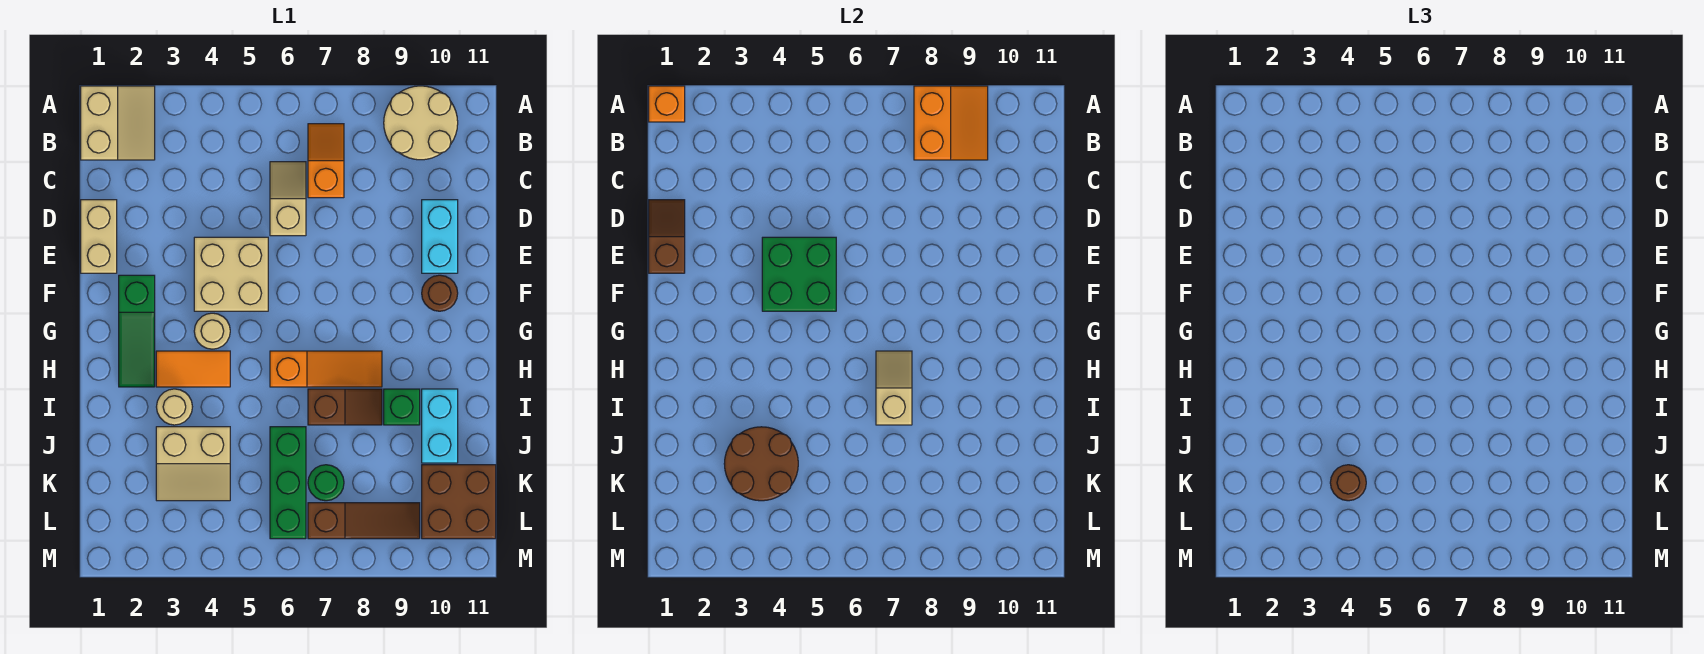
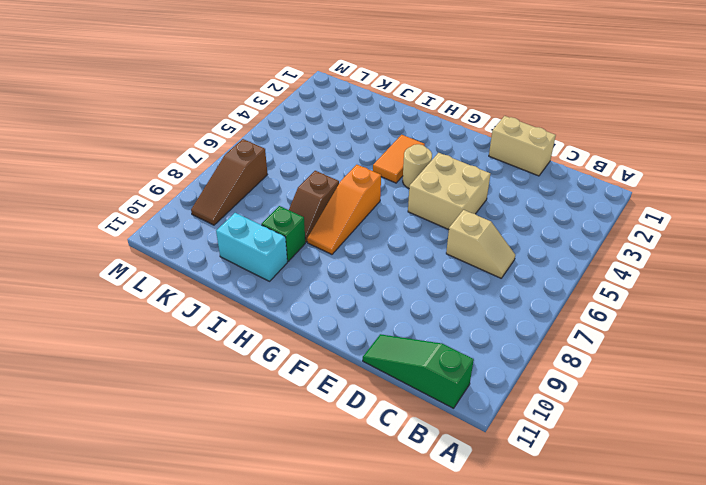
green slope B11:D11 level 1 top B -> green slope F2:H2 level 1 top F
none -> tan slope A1:B2 level 1 top 1
none -> tan round brick A9:B10 level 1
none -> orange slope B7:C7 level 1 top C

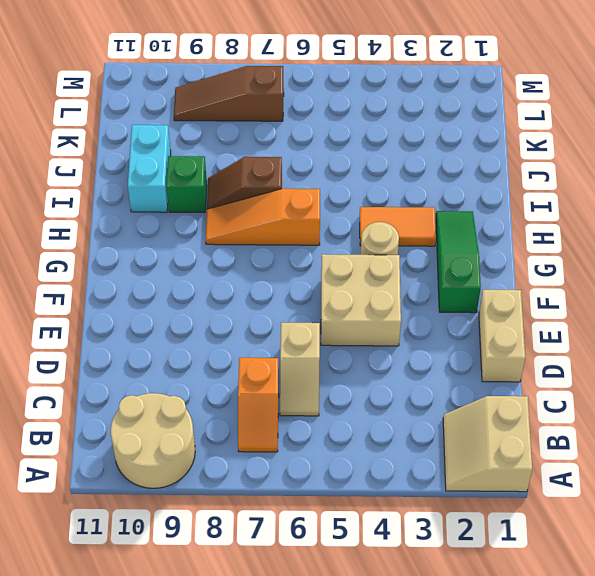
none -> cyan brick D10:E10 level 1
none -> brown round brick F10 level 1
none -> tan round brick I3 level 1

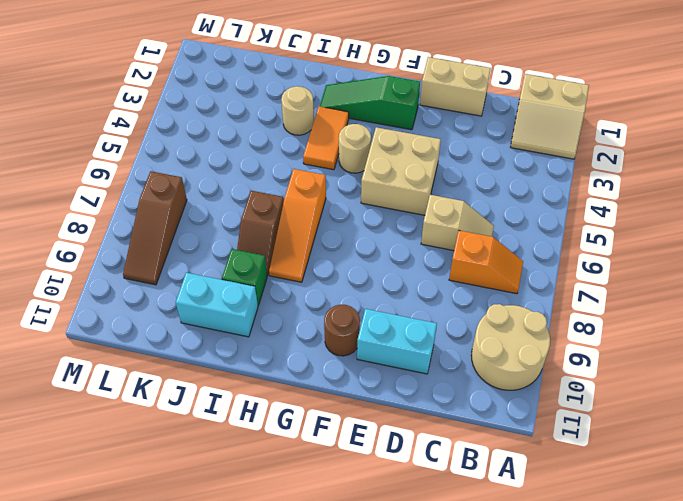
none -> tan slope J3:K4 level 1 top J
none -> green brick J6:L6 level 1
none -> green round brick K7 level 1

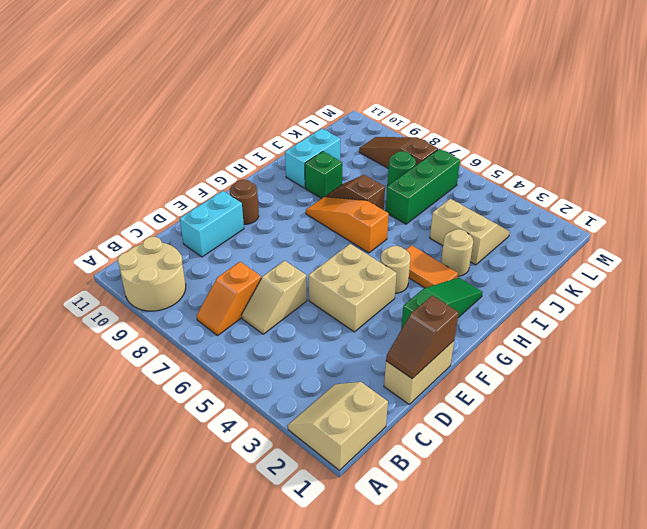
none -> brown brick K10:L11 level 1
none -> orange brick A1 level 2
none -> orange slope A8:B9 level 2 top 8

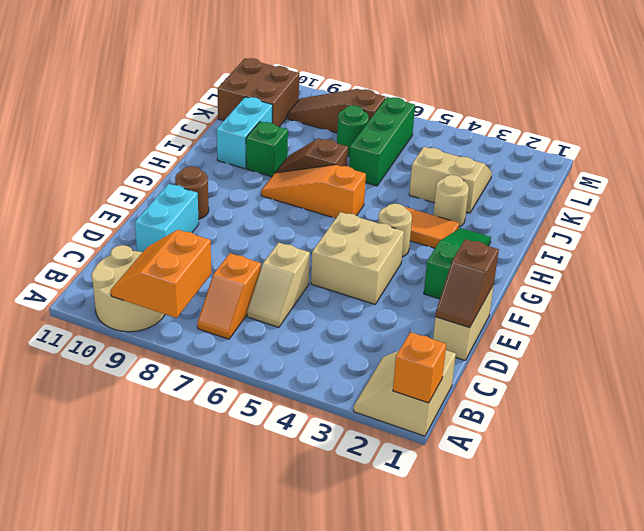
none -> green brick E4:F5 level 2
none -> tan slope H7:I7 level 2 top I
none -> brown round brick J3:K4 level 2

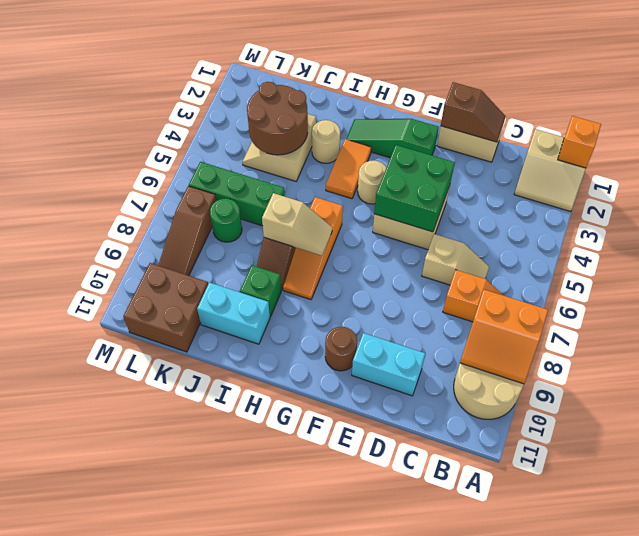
none -> brown round brick K4 level 3

